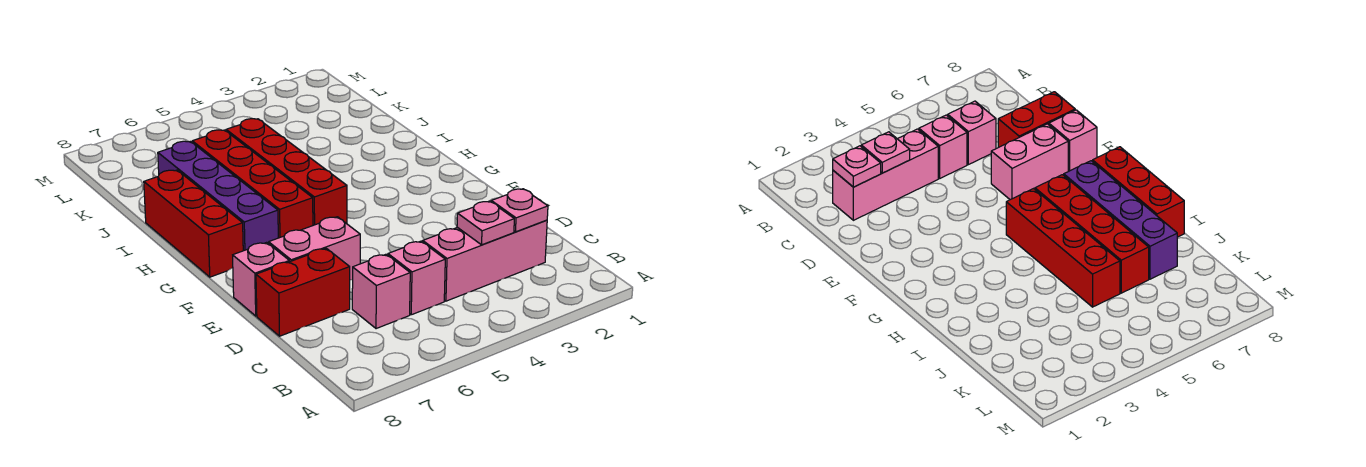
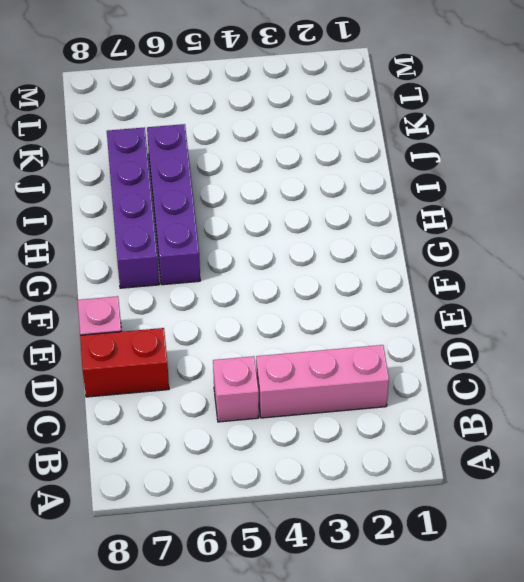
purple brick G6:J6 level 1 -> red brick G6:J6 level 1
none -> pink brick C6 level 1
none -> pink brick E6:E7 level 1
none -> red brick G5:J5 level 1

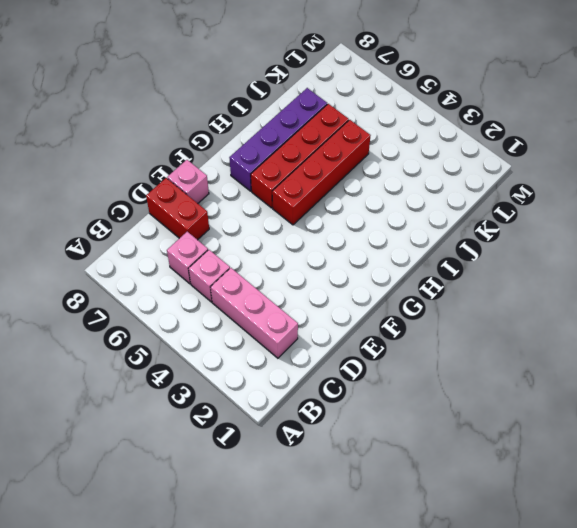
none -> pink brick E6:E7 level 1
none -> red brick G8:I8 level 1
none -> pink plate C2 level 2

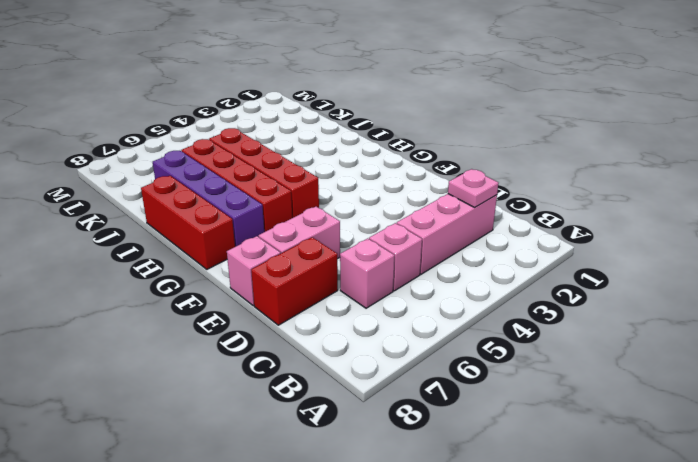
none -> pink plate C3 level 2

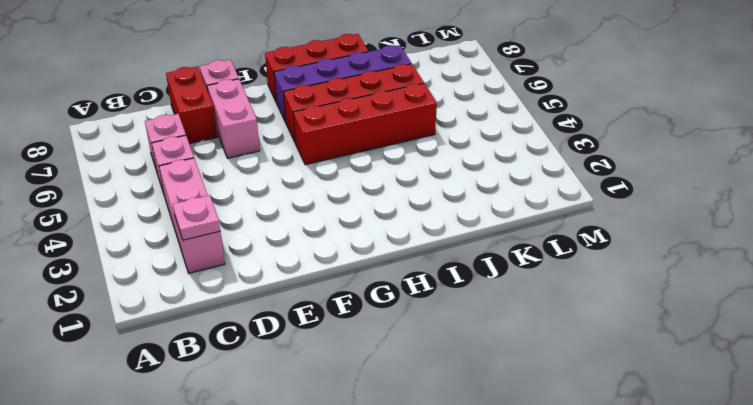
none -> pink plate C3 level 2

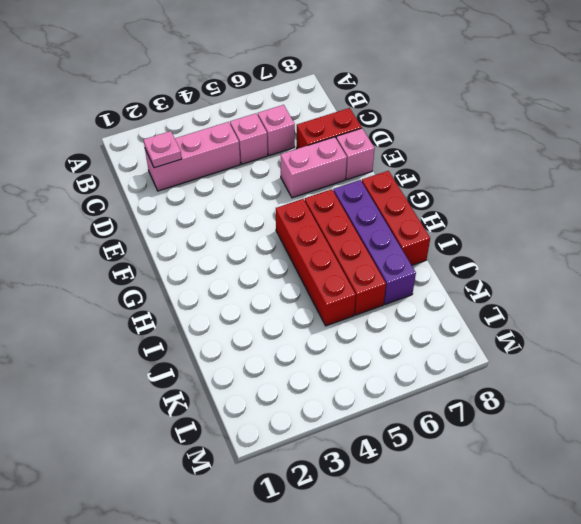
none -> pink plate C3 level 2

